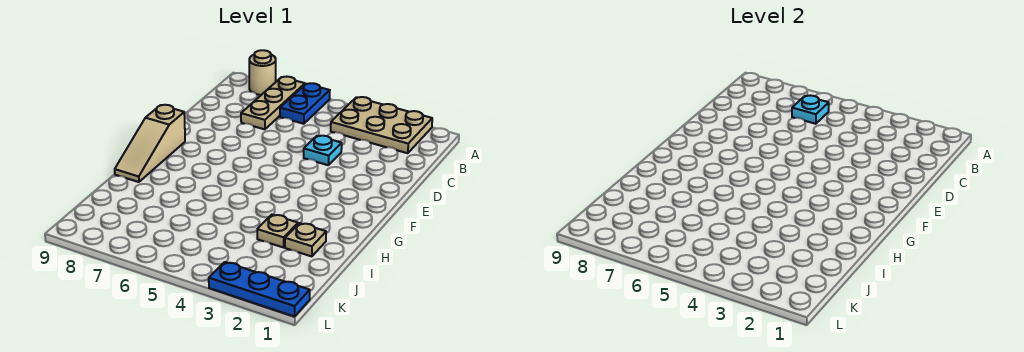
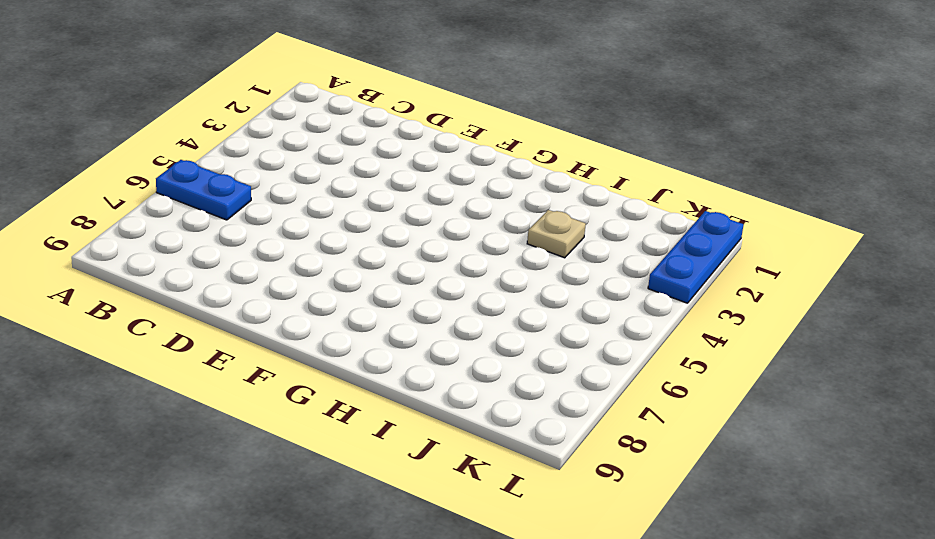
none -> tan plate A2:B4 level 1
none -> tan plate A7:C7 level 1

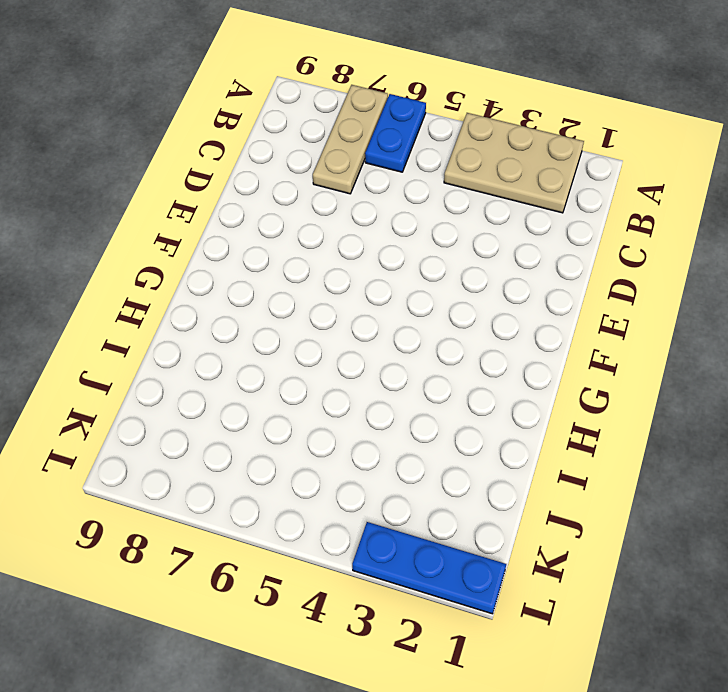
none -> tan round brick A8 level 1
none -> cyan plate D4 level 1

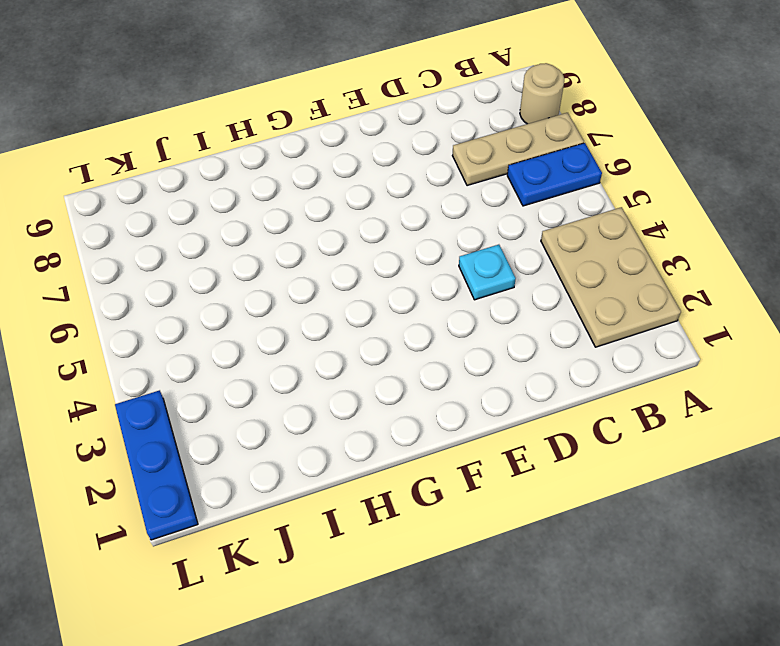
none -> tan slope F9:H9 level 1 top F
none -> tan plate I2 level 1

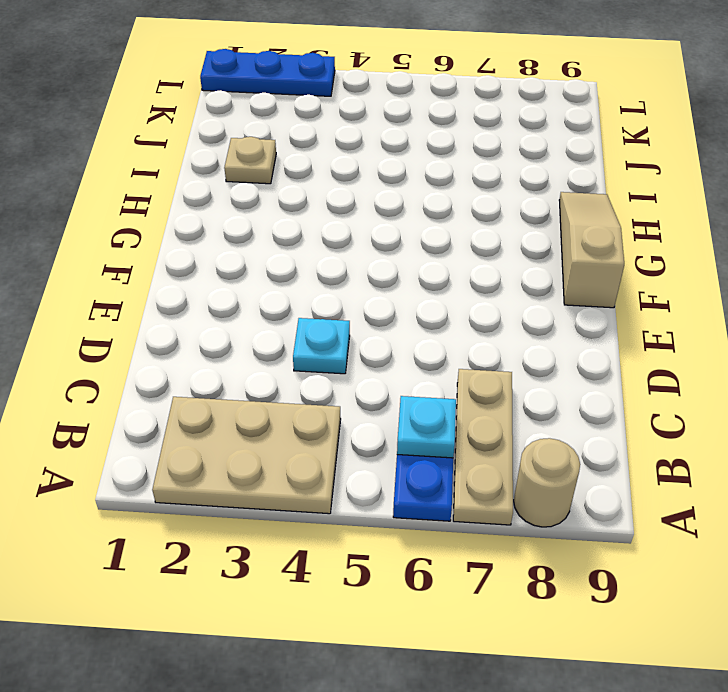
none -> tan plate I3 level 1

